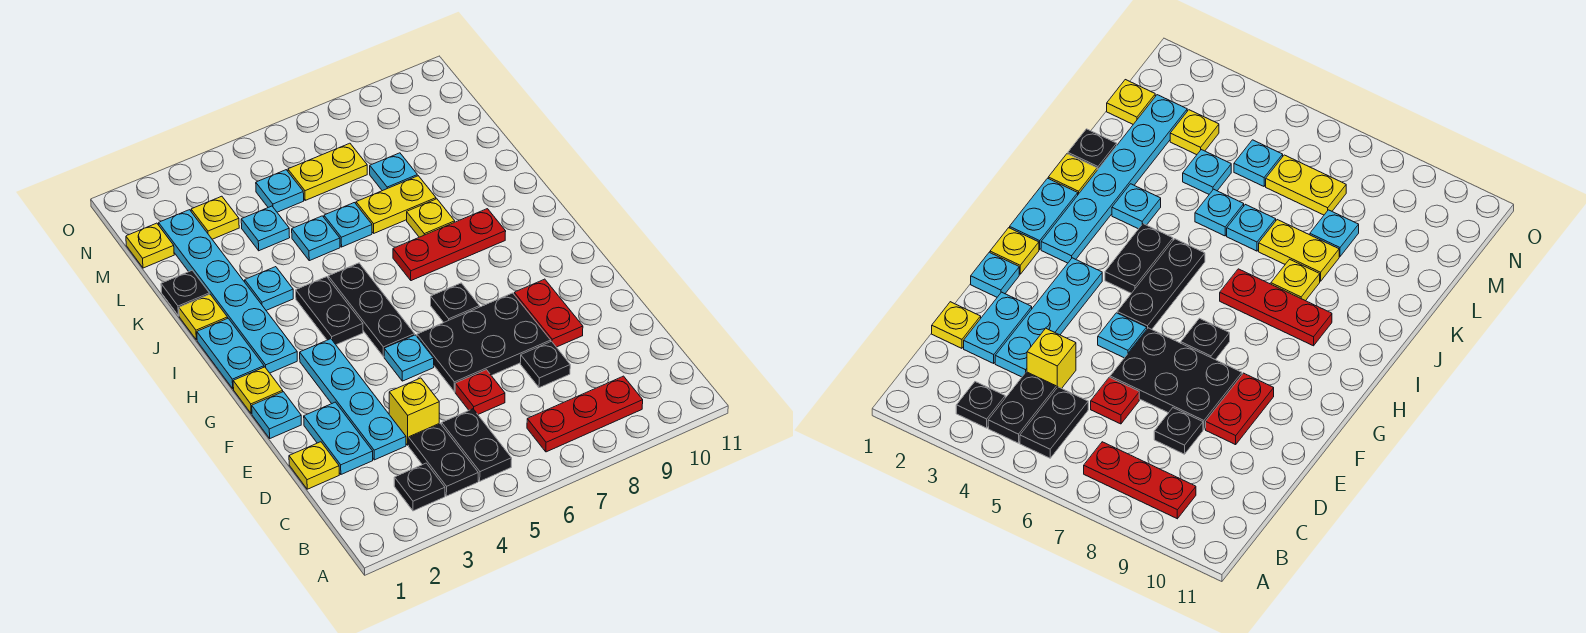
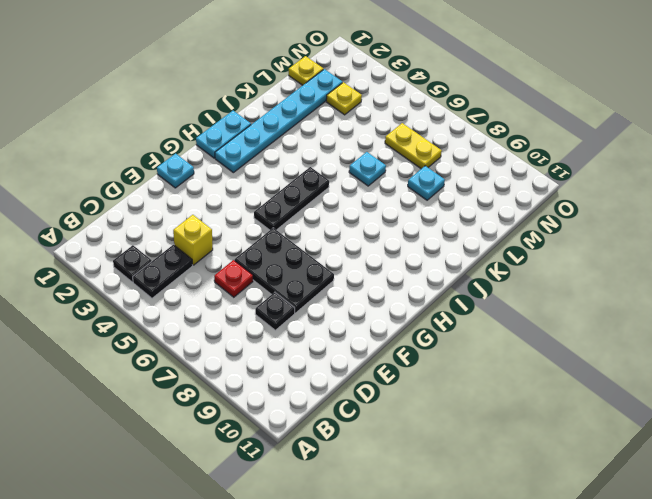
none -> black plate B5:C5 level 1
none -> red plate B7:B9 level 1
none -> yellow plate D1 level 1
none -> cyan plate D2:E2 level 1

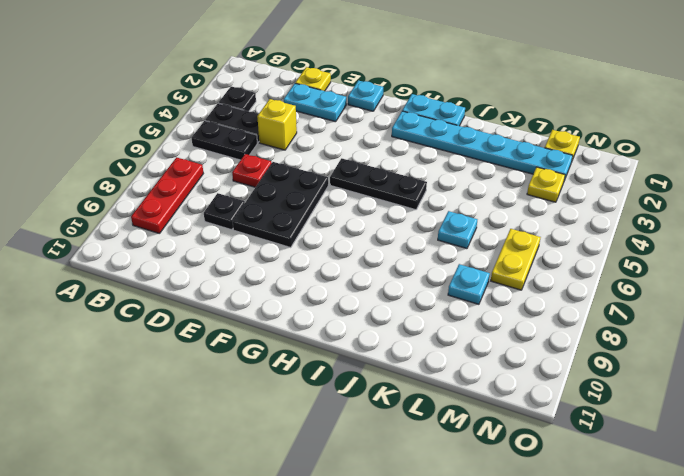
none -> cyan plate D3:G3 level 1
none -> red plate E9:F9 level 1
none -> cyan plate F5 level 1
none -> yellow plate G1 level 1

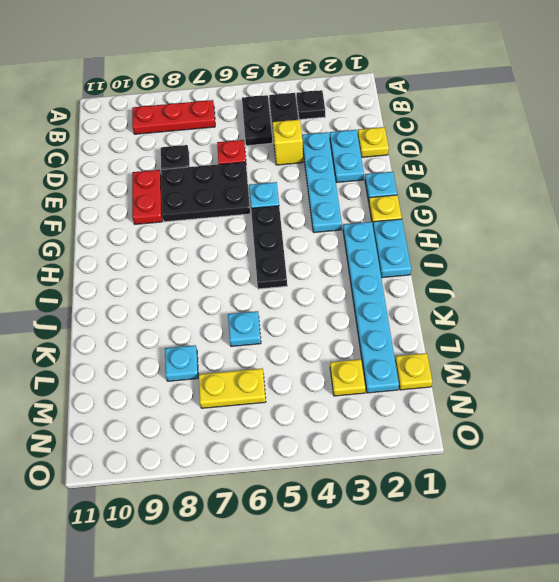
none -> black plate G7 level 1
none -> black plate H4:I4 level 1
none -> red plate I7:I9 level 1
none -> yellow plate J1 level 1

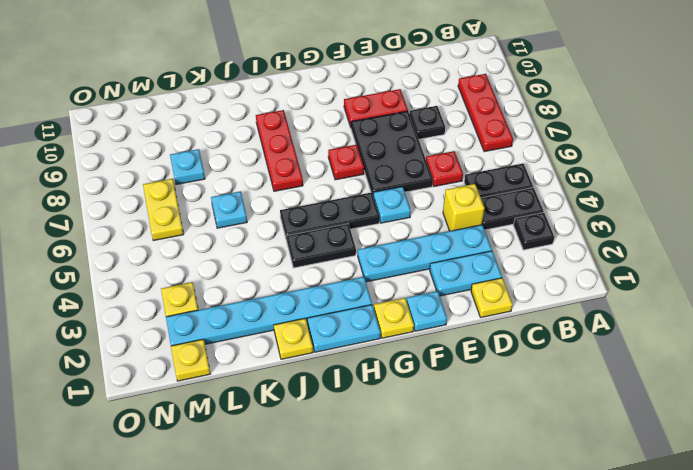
red plate G7 level 1 -> black plate G7 level 1
none -> cyan plate J3 level 1
none -> yellow plate J8 level 1
none -> black plate K1 level 1
none -> cyan plate K5 level 1

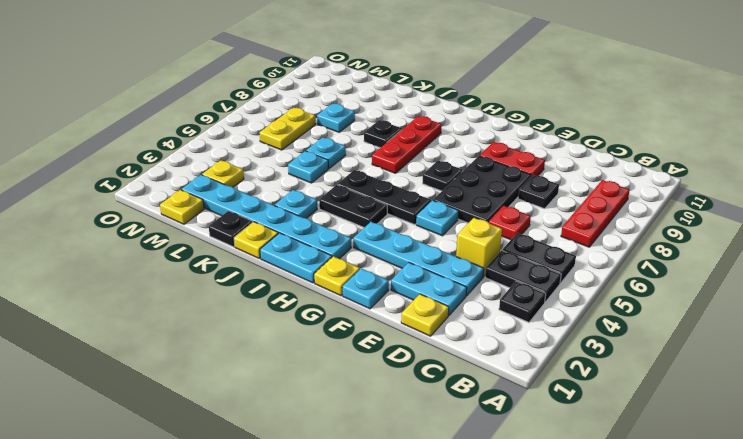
black plate J8 level 1 -> yellow plate J8 level 1
none -> yellow plate K7:K8 level 1
none -> cyan plate L4 level 1
none -> cyan plate M5 level 1

